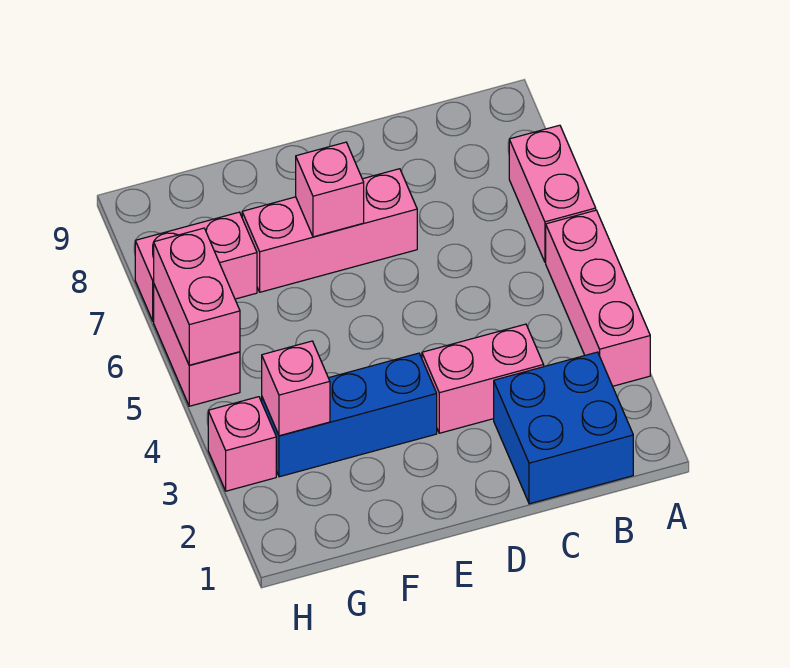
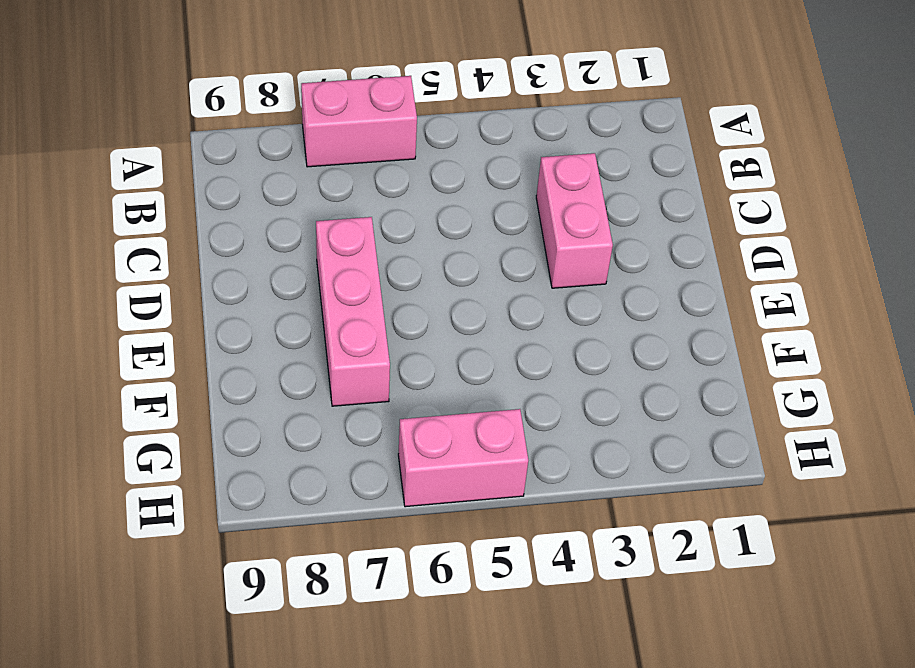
none -> pink brick A3:A5 level 1
none -> blue brick B1:C2 level 1
none -> blue brick E3:G3 level 1

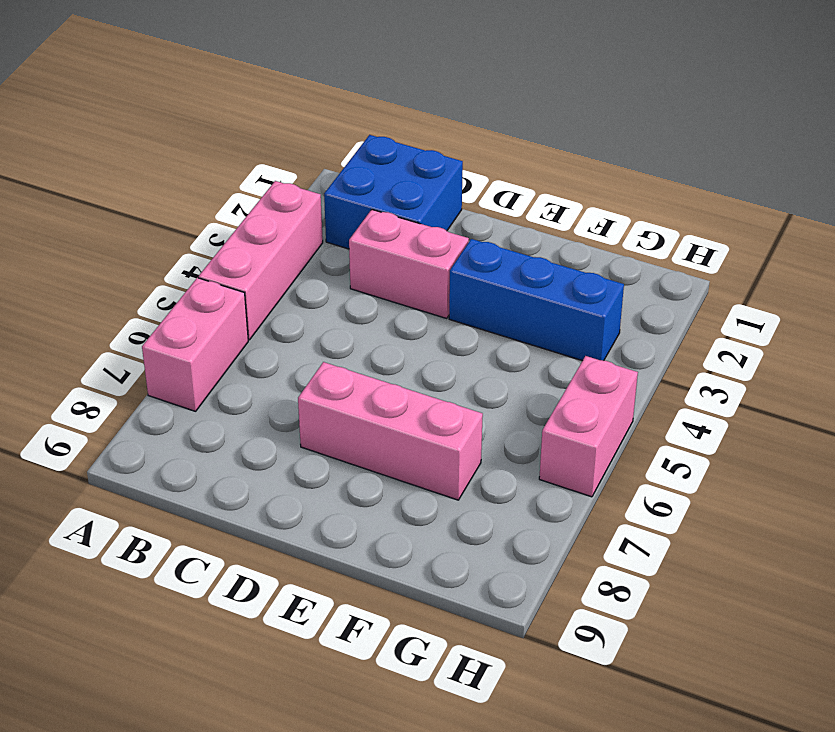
none -> pink brick G7:H7 level 1
none -> pink brick H3 level 1
none -> pink brick E7 level 2

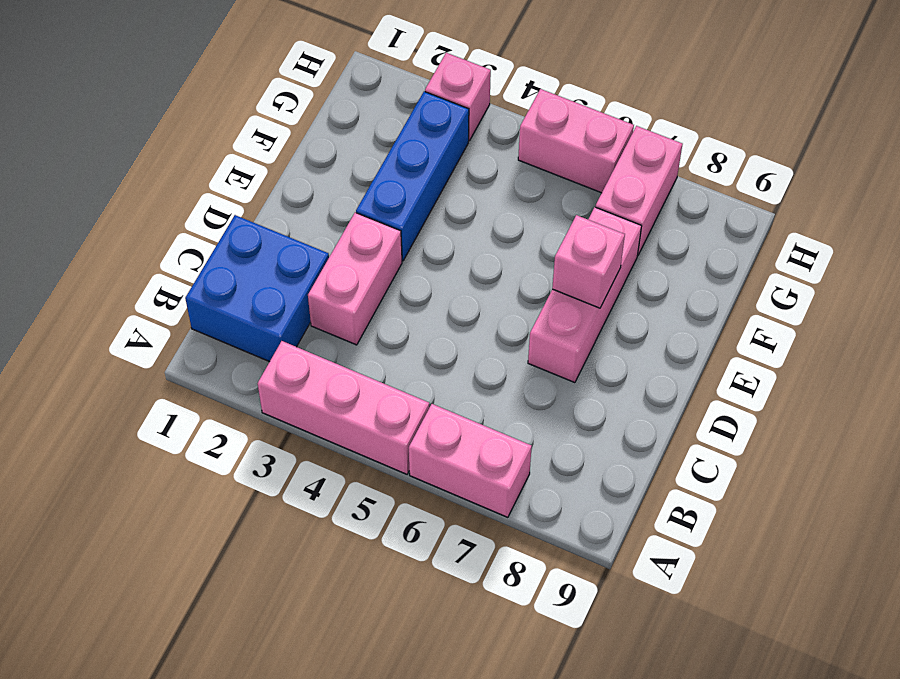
none -> pink brick G3 level 2
none -> pink brick H5:H6 level 2

